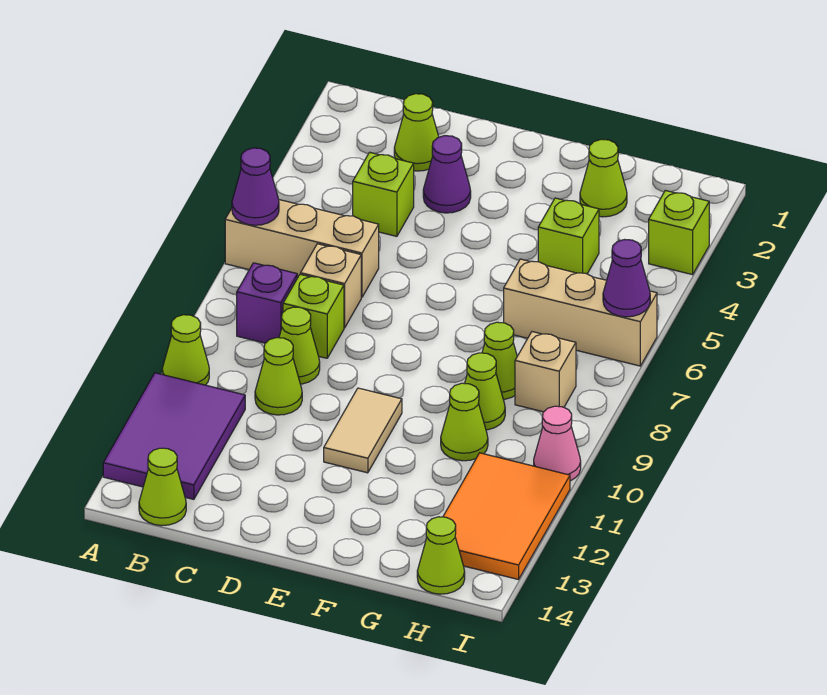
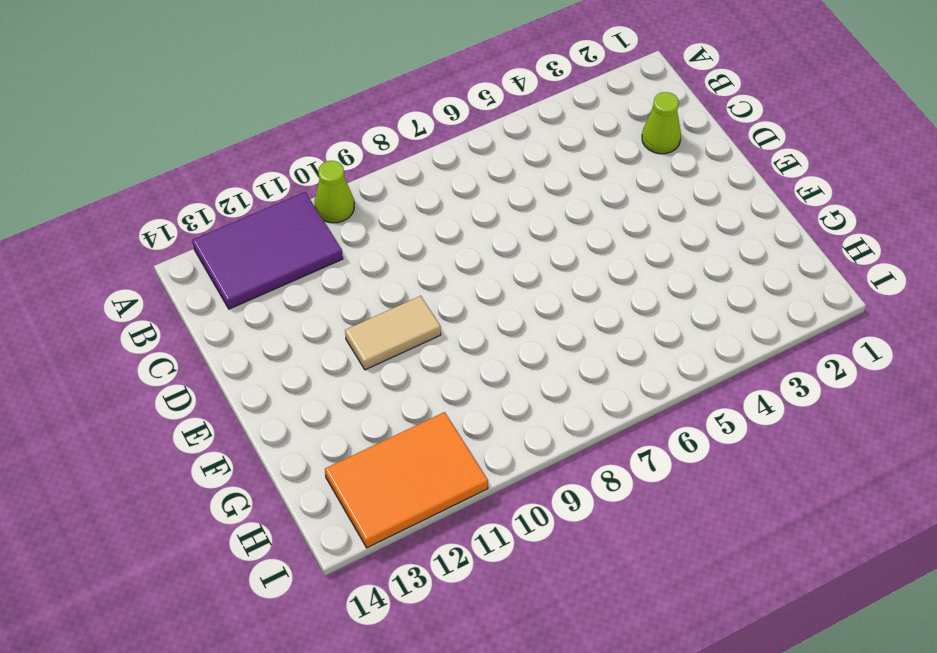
none -> tan brick A6:C6 level 1
none -> purple brick B8 level 1
none -> lime cone B14 level 1

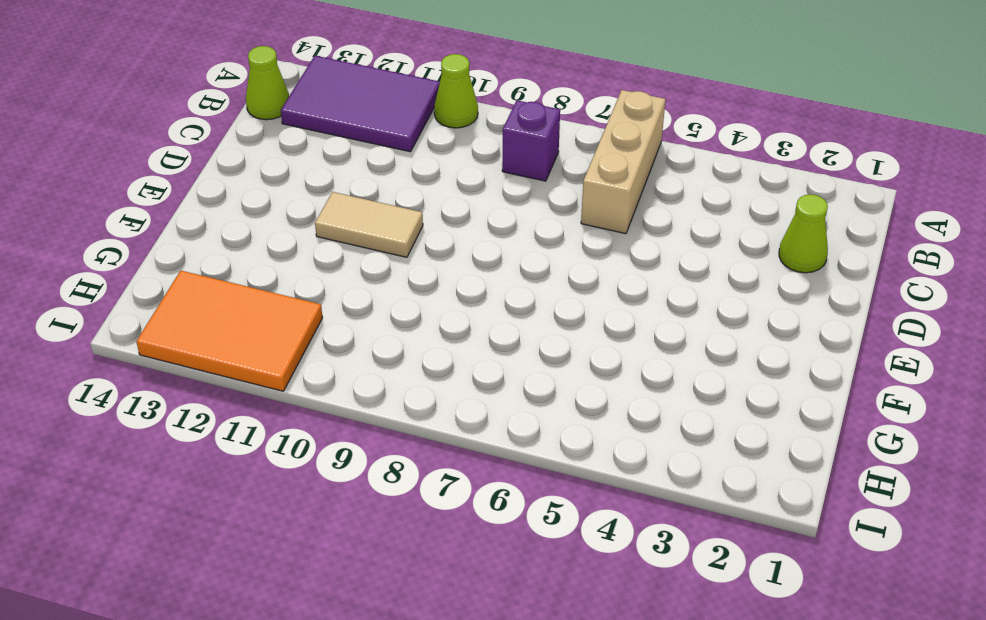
none -> lime brick C4 level 1
none -> tan brick C7 level 1
none -> lime brick C8 level 1

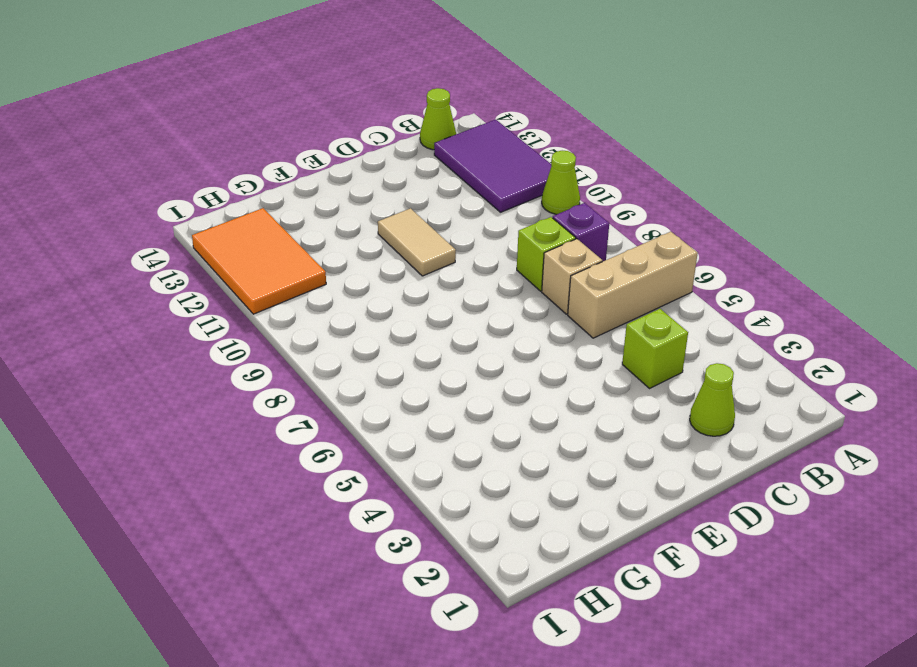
none -> lime cone C9 level 1
none -> lime cone C10 level 1
none -> purple cone D3 level 1

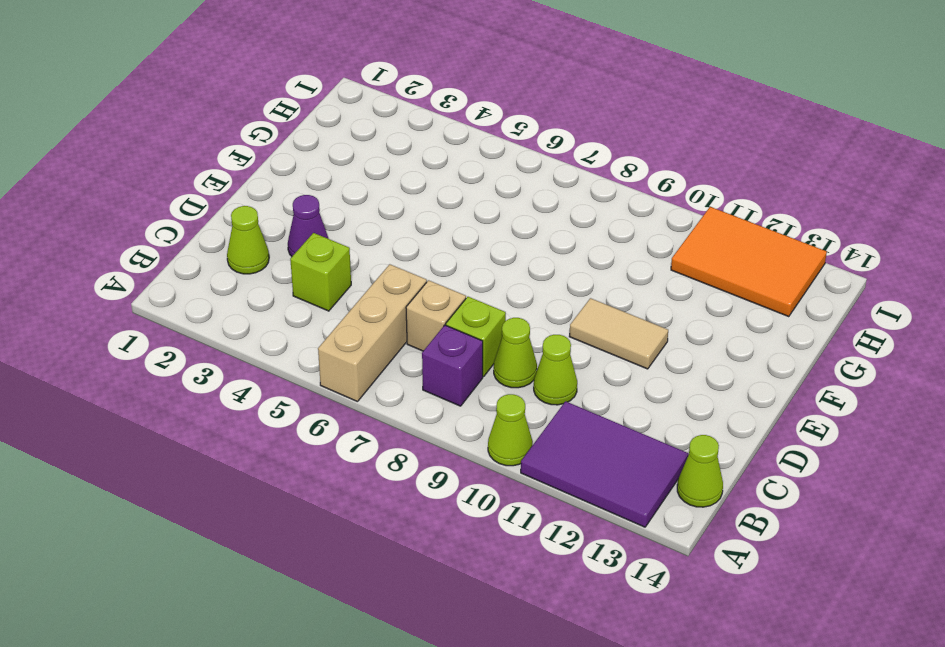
none -> lime cone G2 level 1
none -> lime brick G4 level 1
none -> tan brick G6:I6 level 1

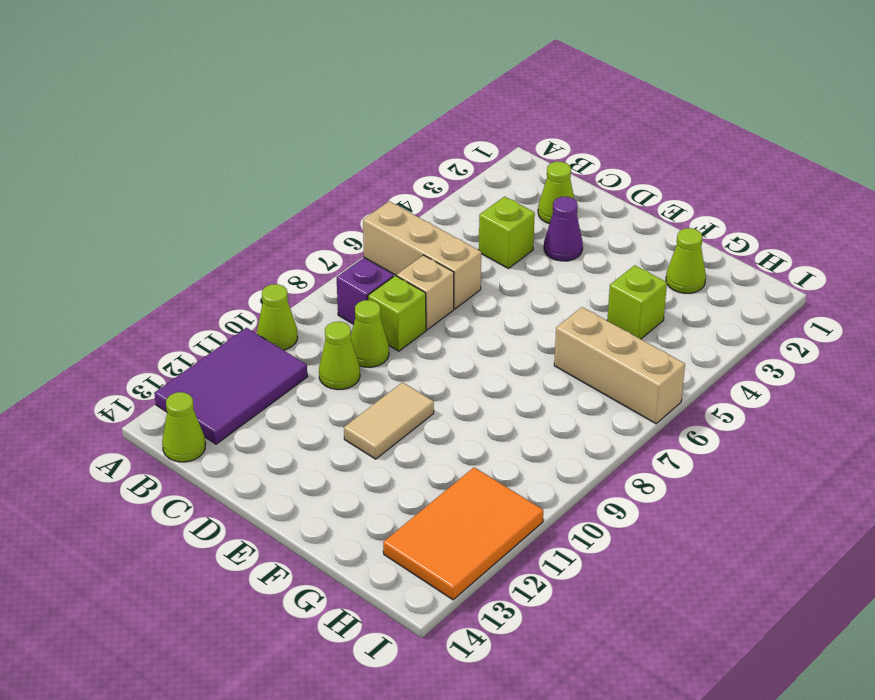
none -> lime cone G8 level 1
none -> lime cone G9 level 1
none -> lime cone G10 level 1

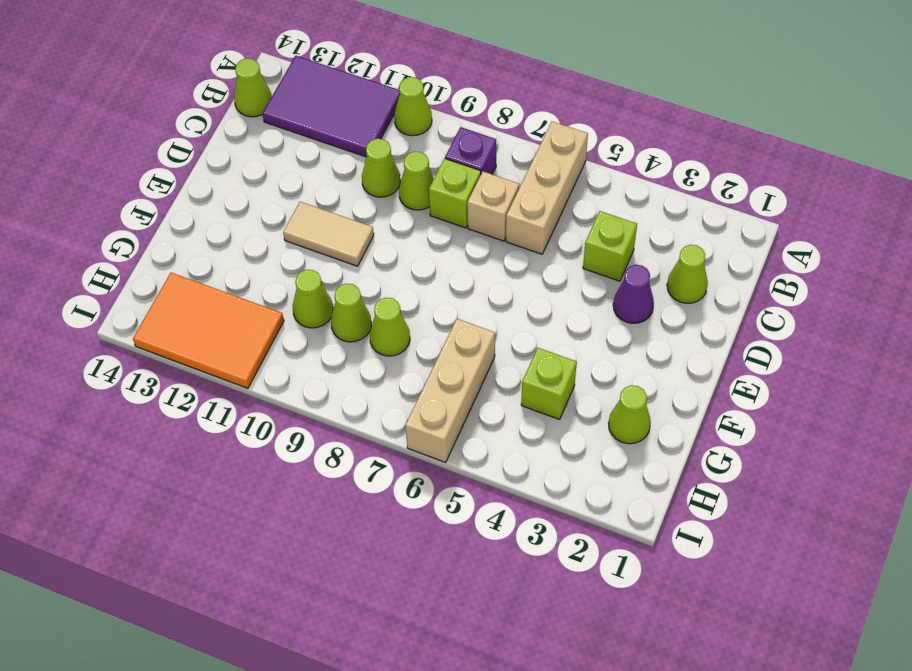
none -> tan brick H8 level 1
none -> lime cone H14 level 1
none -> lime brick I3 level 1

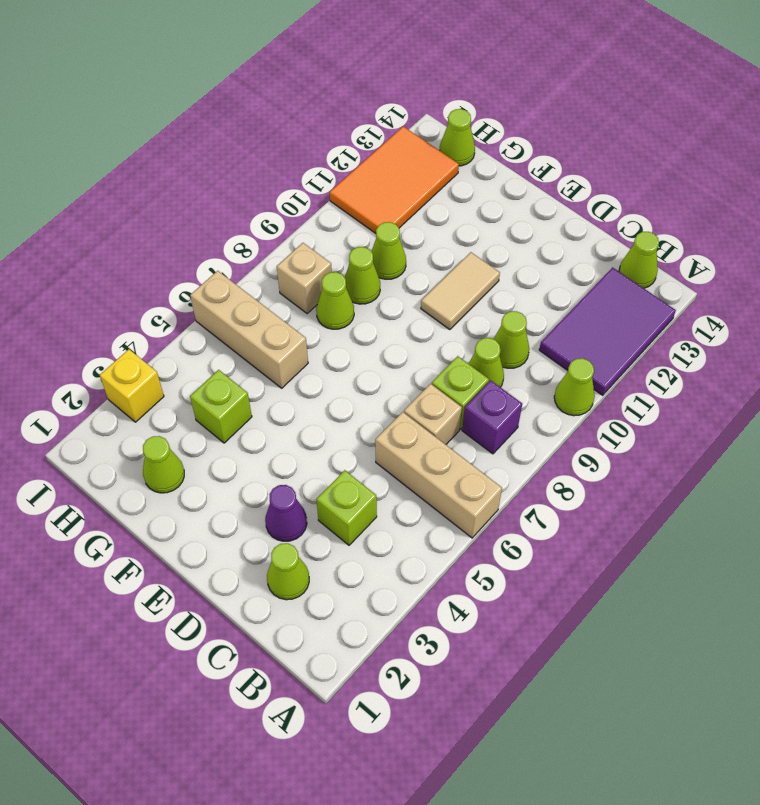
yellow brick I3 level 1 -> lime brick I3 level 1
none -> pink cone I10 level 1
none -> purple cone A6 level 2
none -> purple cone I6 level 2

